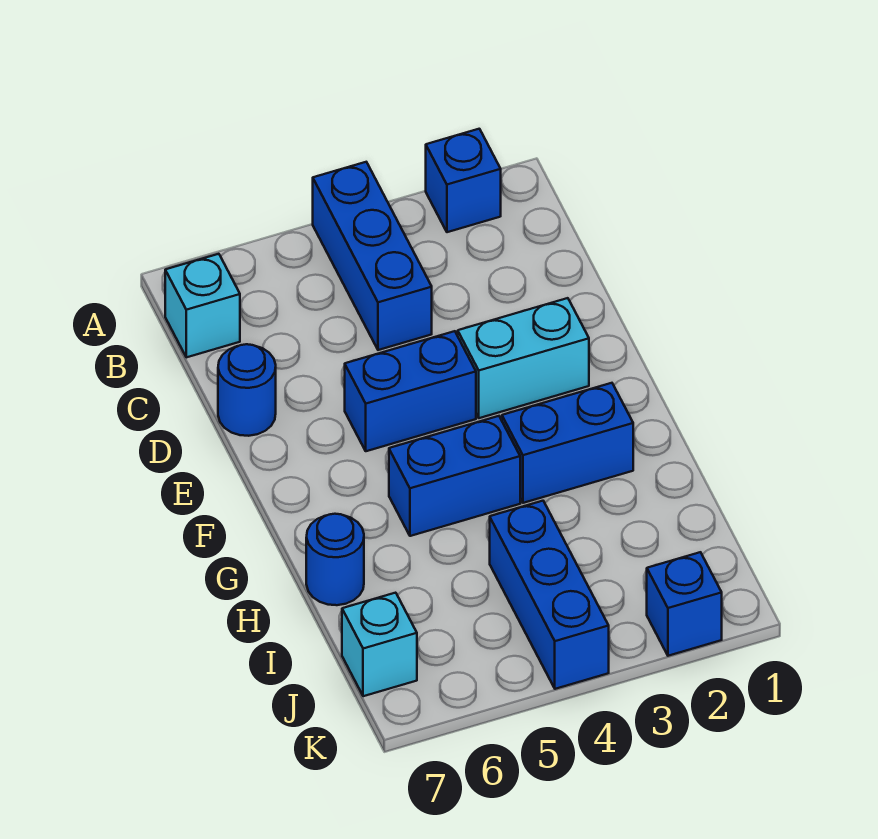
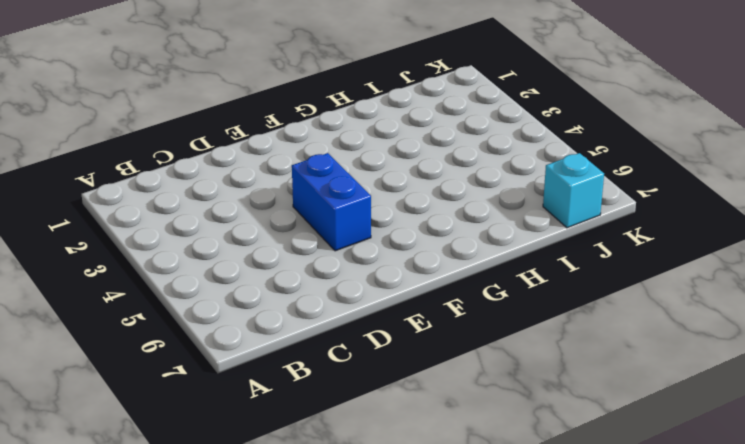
none -> blue brick A2 level 1
none -> blue brick A4:C4 level 1
none -> cyan brick B7 level 1

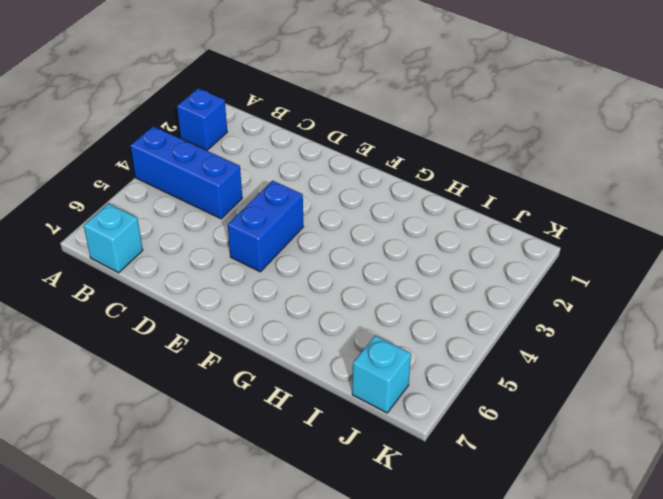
none -> blue round brick D7 level 1
none -> cyan brick E2:E3 level 1
none -> blue brick G2:G3 level 1

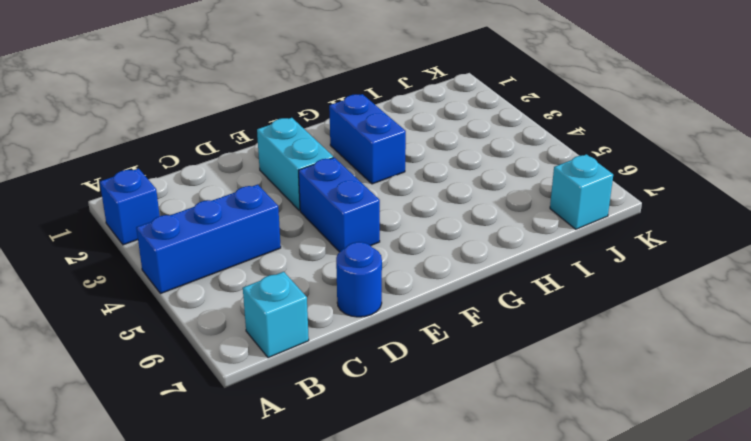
none -> blue brick G4:G5 level 1
none -> blue round brick H7 level 1
none -> blue brick I4:K4 level 1

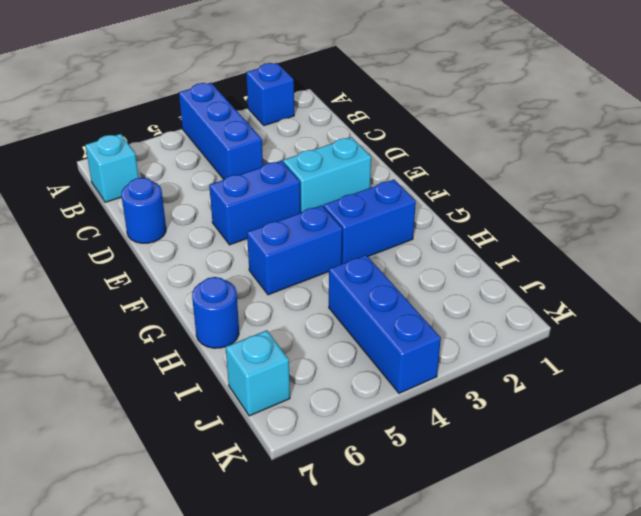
none -> blue brick K2 level 1

